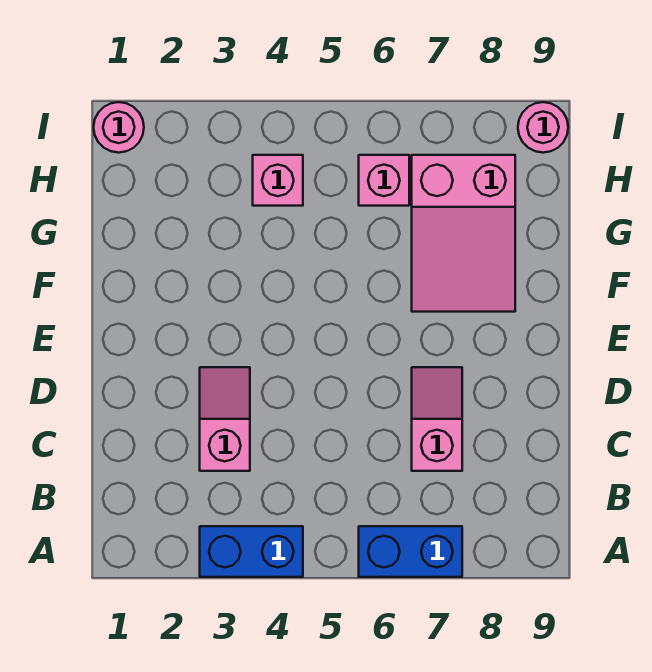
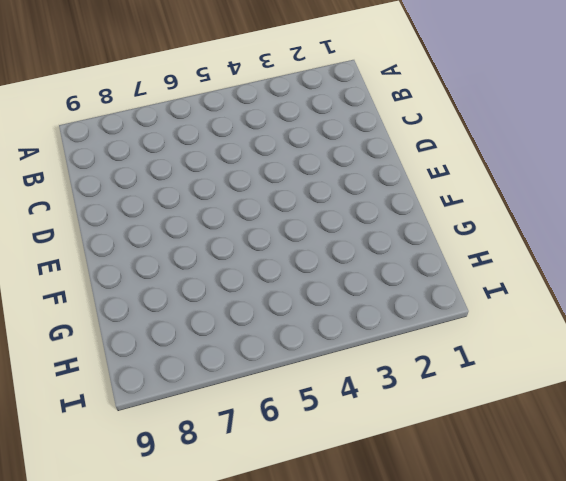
none -> blue brick A3:A4 level 1
none -> blue brick A6:A7 level 1

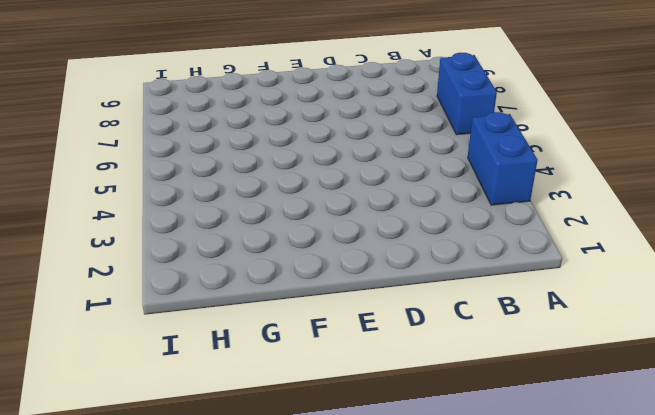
none -> pink slope C3:D3 level 1 top C
none -> pink slope C7:D7 level 1 top C

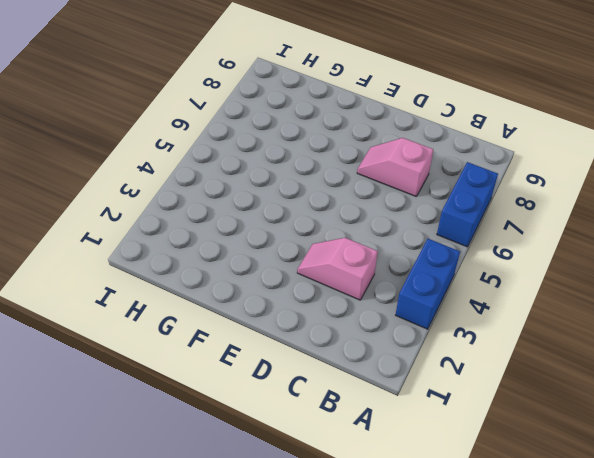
none -> pink slope F7:H8 level 1 top H
none -> pink brick H4 level 1

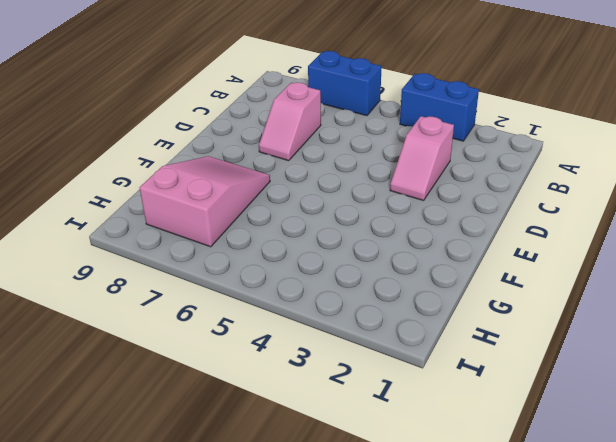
none -> pink brick H4 level 1
none -> pink brick H6 level 1

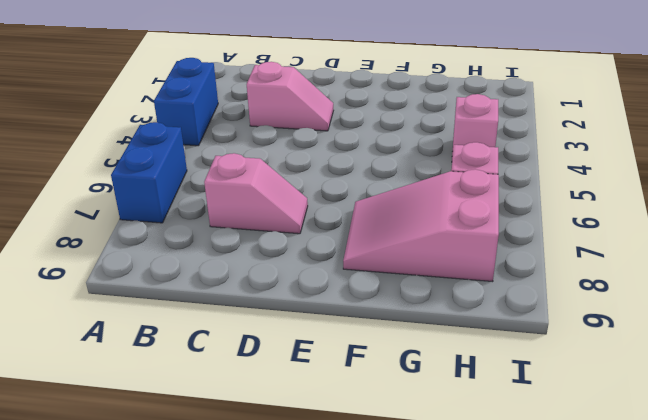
none -> pink round brick I1 level 1
none -> pink round brick I9 level 1

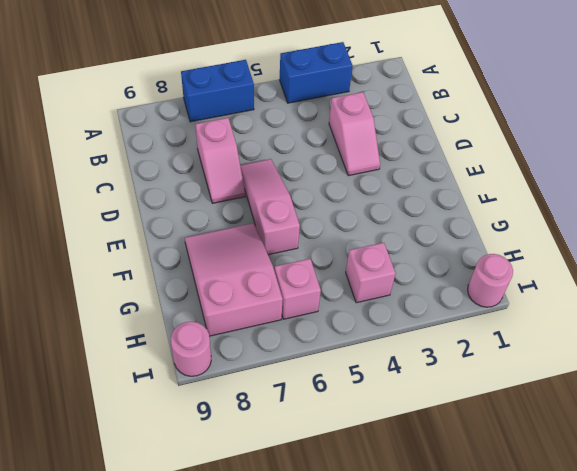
pink slope D6:F6 level 1 top F -> none

